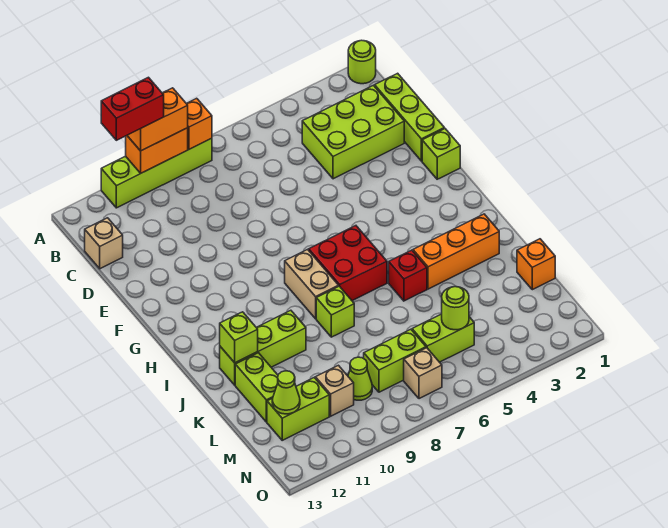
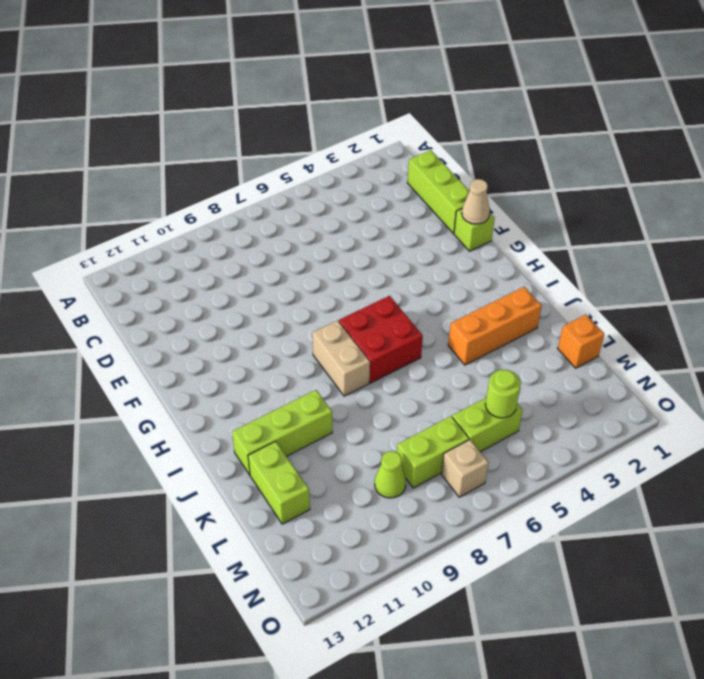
tan cone F1 level 2 -> none
none -> lime round brick A1 level 1
none -> lime brick A8:A11 level 1
none -> lime brick C2:D4 level 1

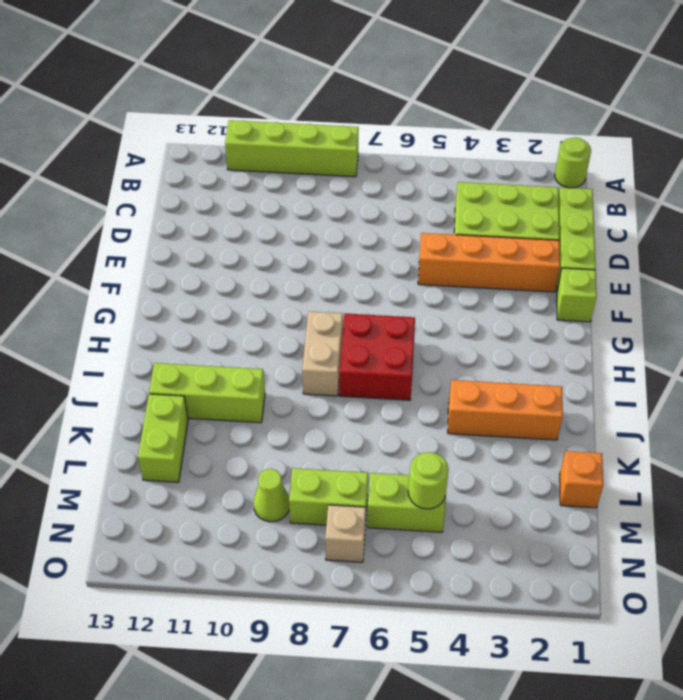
orange brick E2:E5 level 1 -> none
none -> tan brick C13 level 1
none -> red brick J5 level 1
none -> lime brick J8 level 1

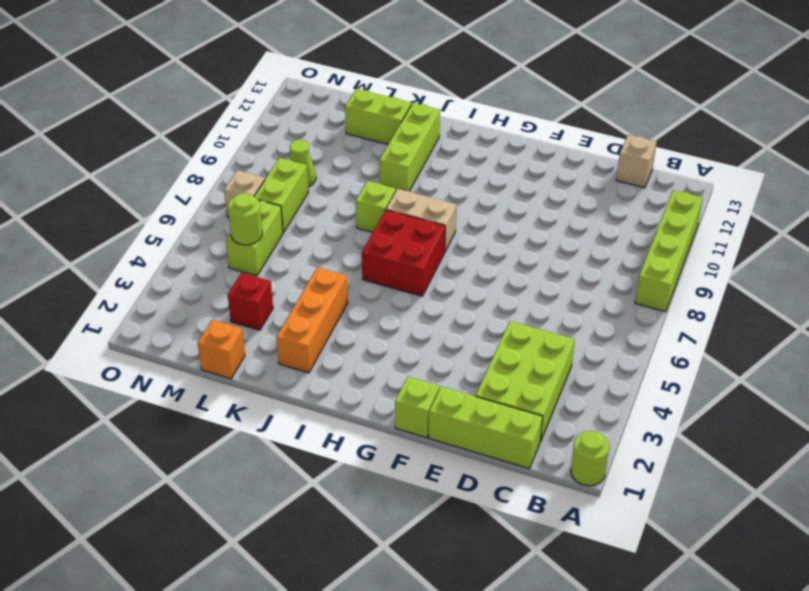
red brick L3 level 1 -> red brick J5 level 1
none -> tan brick M10 level 1
none -> lime brick M11:M12 level 1
none -> orange brick A8 level 2

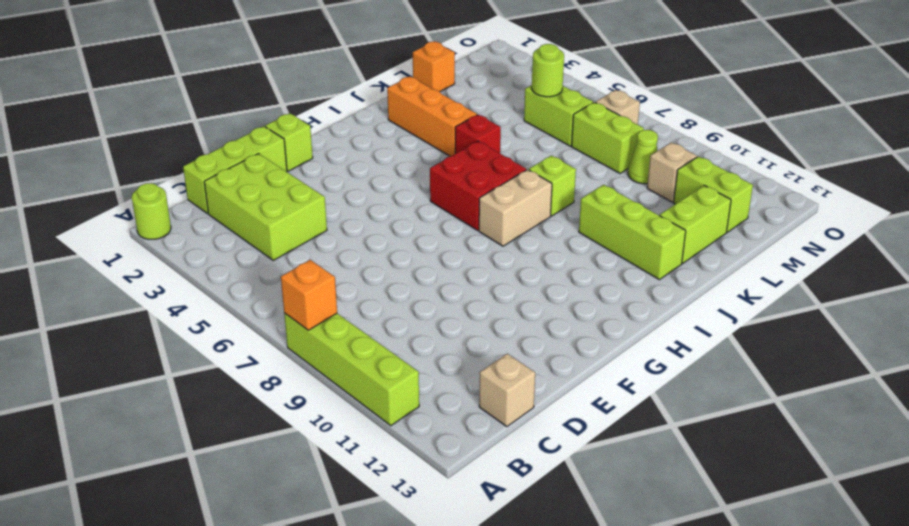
none -> orange brick A9:A10 level 2
none -> lime brick J12 level 2
none -> lime cone M12 level 2

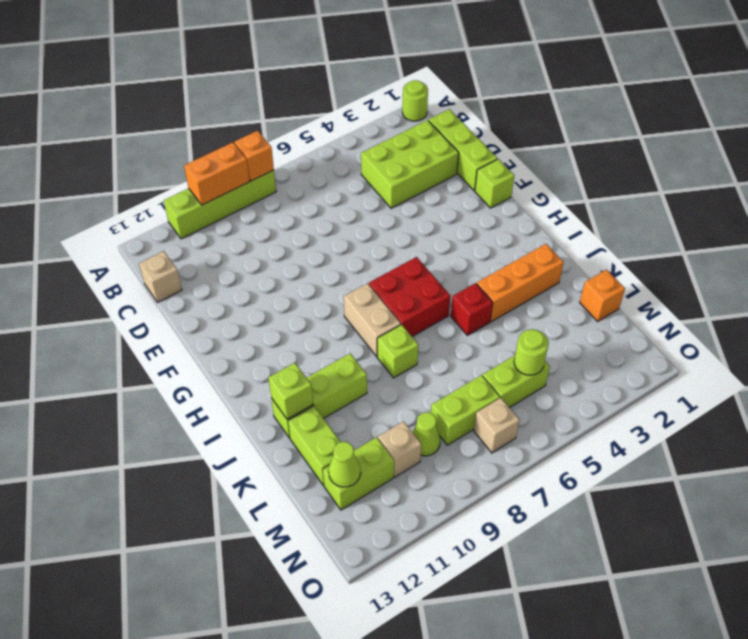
none -> orange brick A9:A10 level 3
none -> red brick A10:A11 level 4

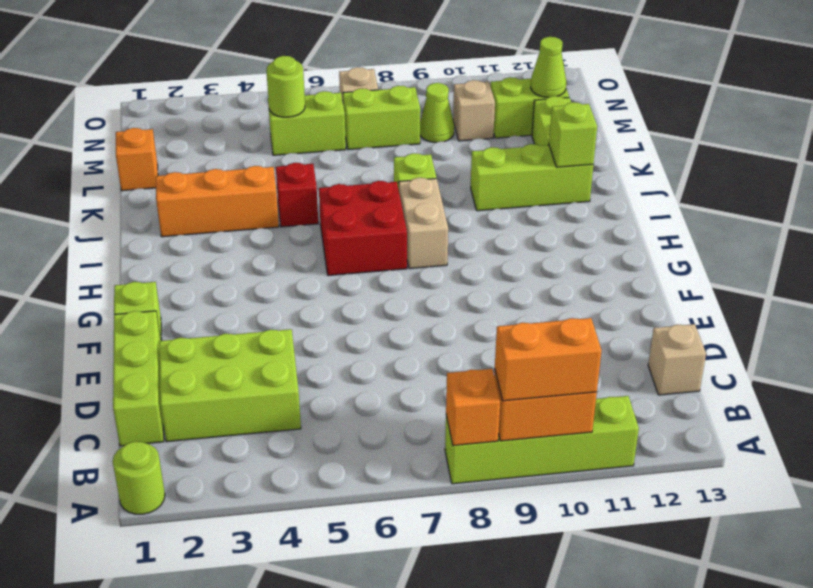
none -> red brick A10:A11 level 4

